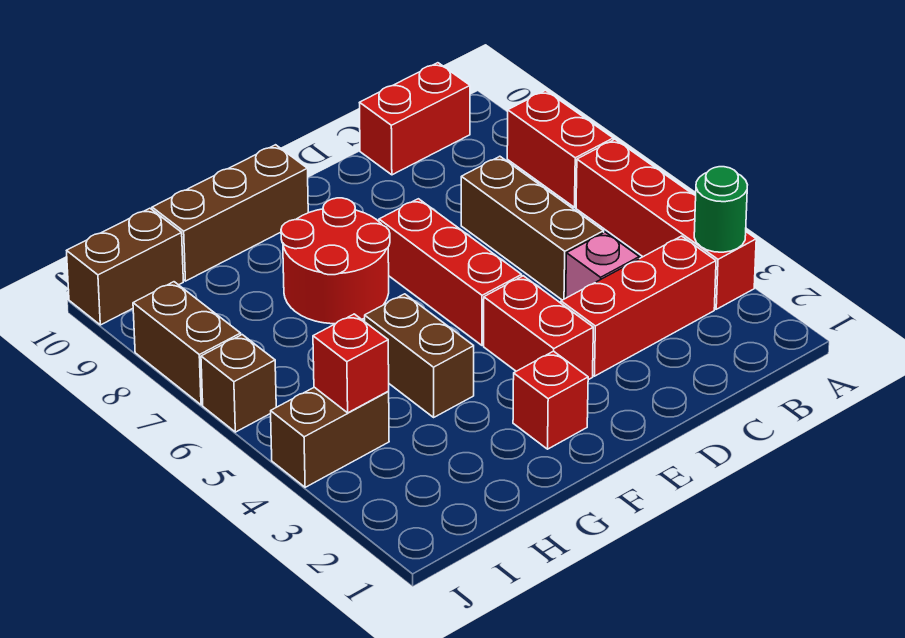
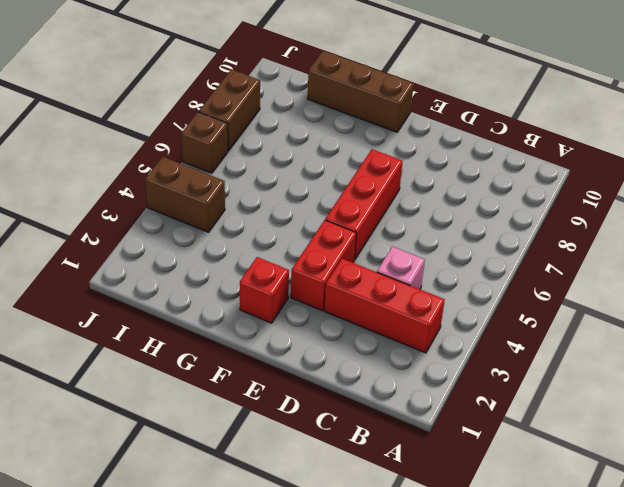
none -> red brick A3:A6 level 1
none -> red brick A7:A8 level 1
none -> red brick B10:C10 level 1

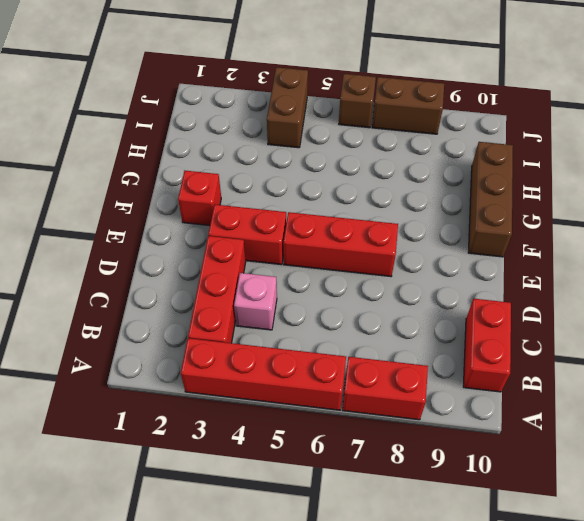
none -> brown brick C5:C7 level 1
none -> red round brick F7:G8 level 1
none -> brown brick G4:G5 level 1

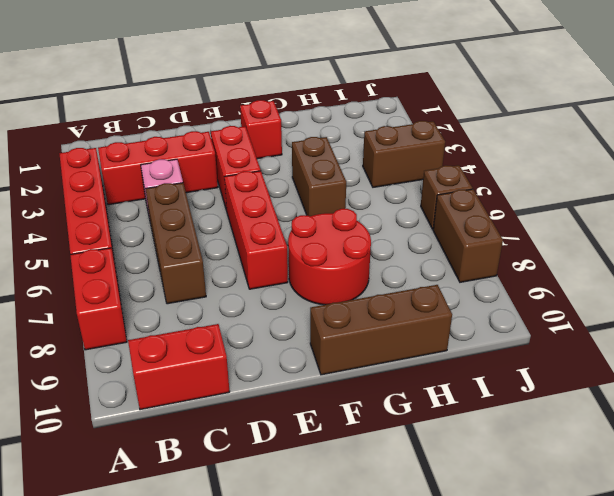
none -> brown brick I10:J10 level 1
none -> green round brick A3 level 2
none -> red brick I4 level 2

